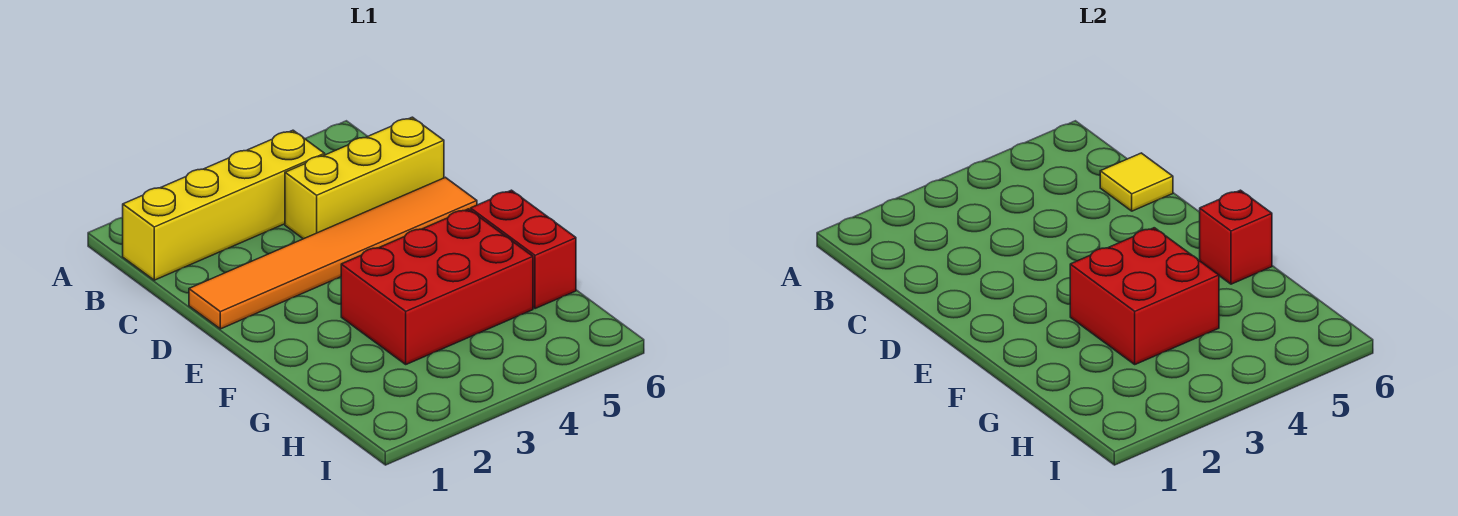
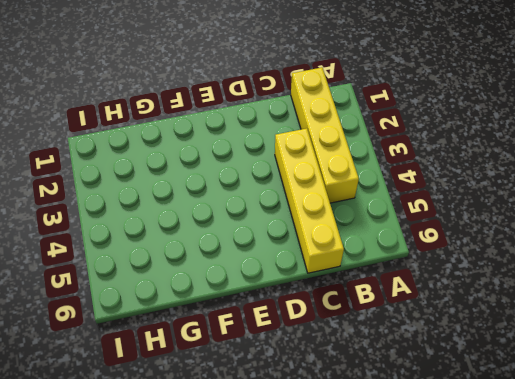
yellow brick C3:C6 level 1 -> yellow brick C4:C6 level 1
none -> orange tile D1:D6 level 1
none -> red brick F3:G5 level 1

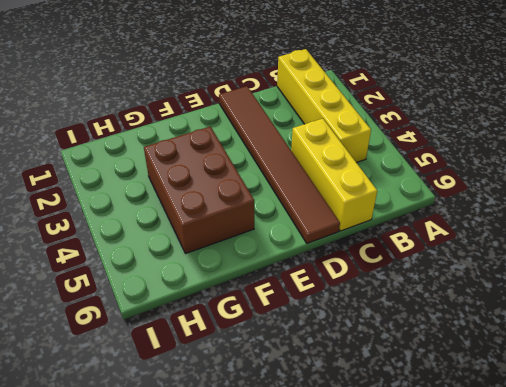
brown tile D1:D6 level 1 -> orange tile D1:D6 level 1
brown brick F3:G5 level 1 -> red brick F3:G5 level 1
none -> red brick F6:G6 level 1
none -> yellow tile C6 level 2

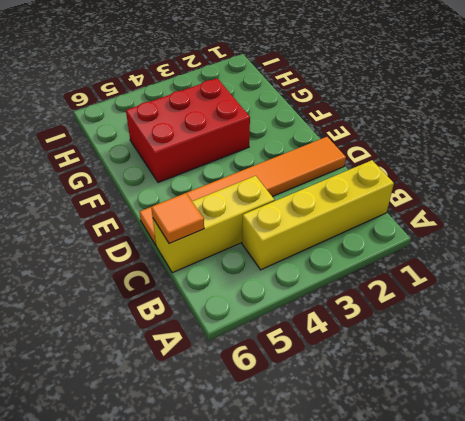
orange tile C6 level 2 -> yellow tile C6 level 2
none -> red brick F6:G6 level 1
none -> red brick F3:G4 level 2

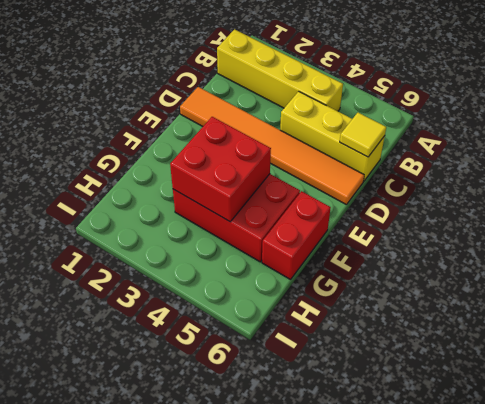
none -> red brick F6 level 2

